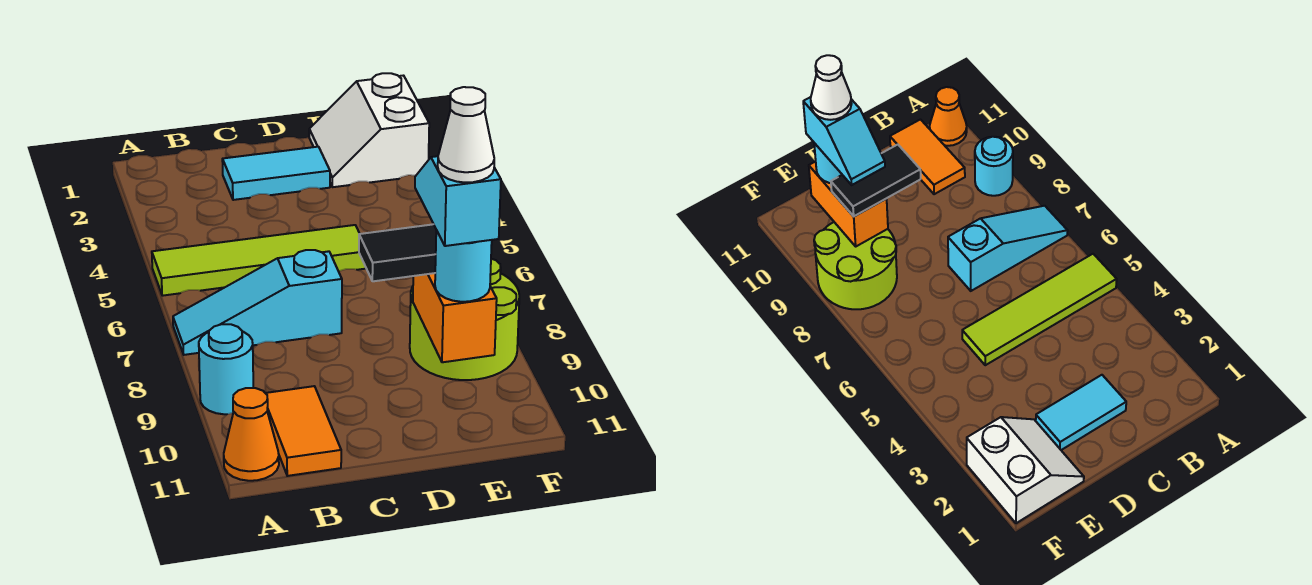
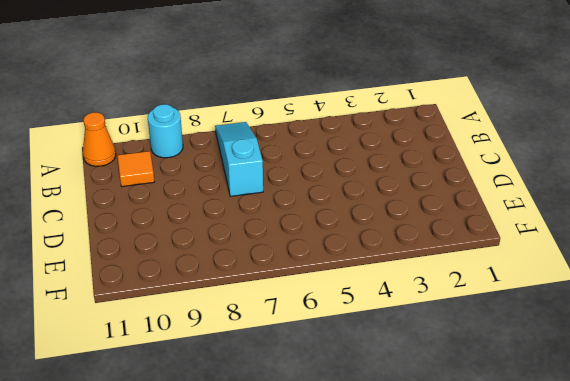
orange tile B10 level 1 -> orange tile B10:B11 level 1
none -> lime tile A5:D5 level 1
none -> cyan tile C2:D2 level 1
none -> white slope E1:F2 level 1 top F

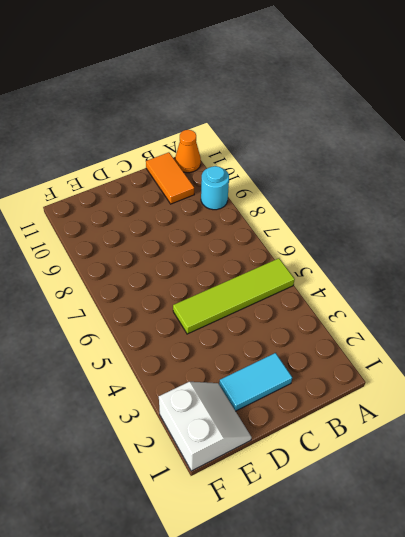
none -> cyan slope A7:C7 level 1 top C
none -> lime round brick E8:F9 level 1
none -> orange brick E9:E10 level 2

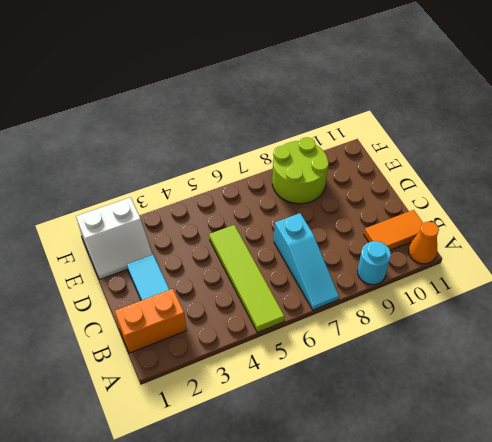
orange brick B1:B2 level 1 -> orange brick E9:E10 level 2
none -> black tile D9:E9 level 3
none -> cyan round brick E10 level 3
none -> cyan slope E9:E10 level 4 top 10

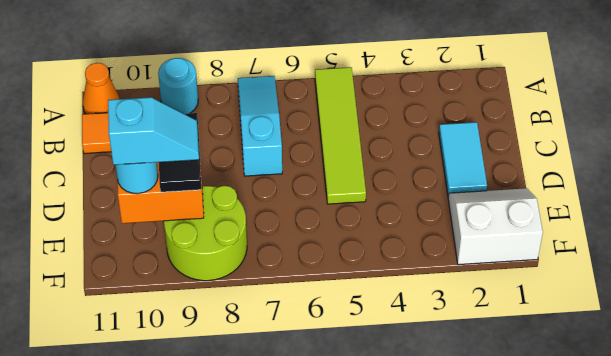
none -> white cone E10 level 5

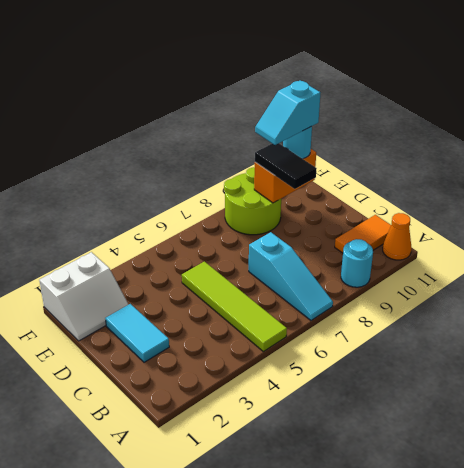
none -> white cone E10 level 5

